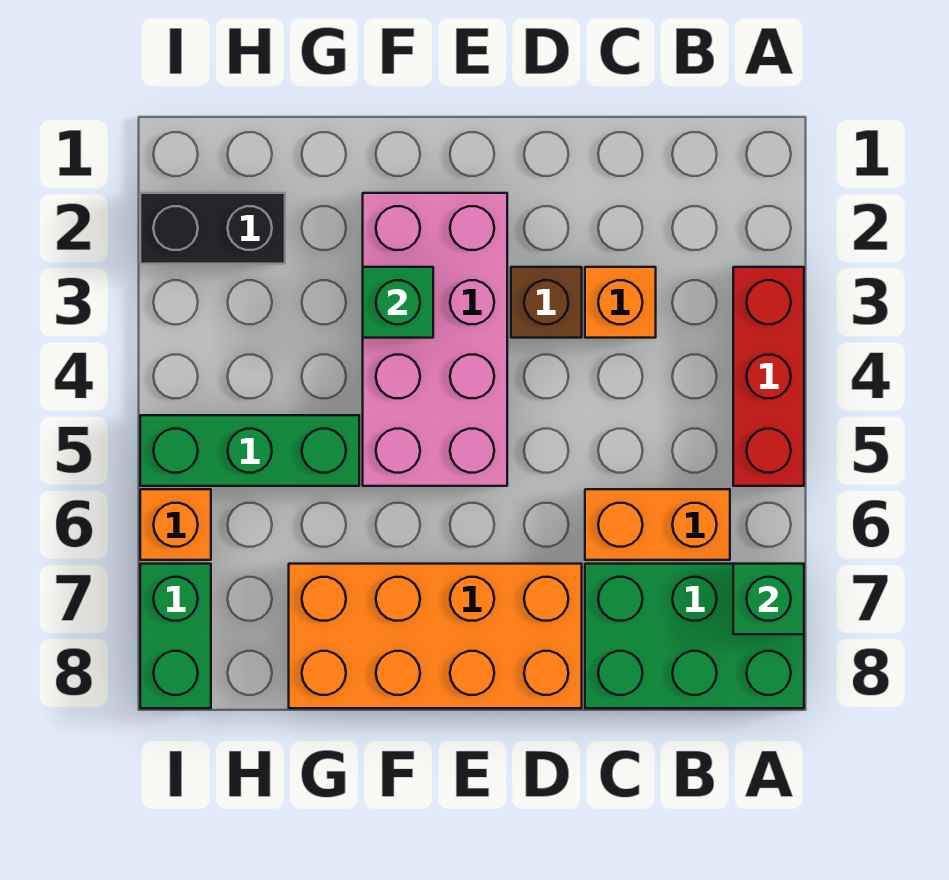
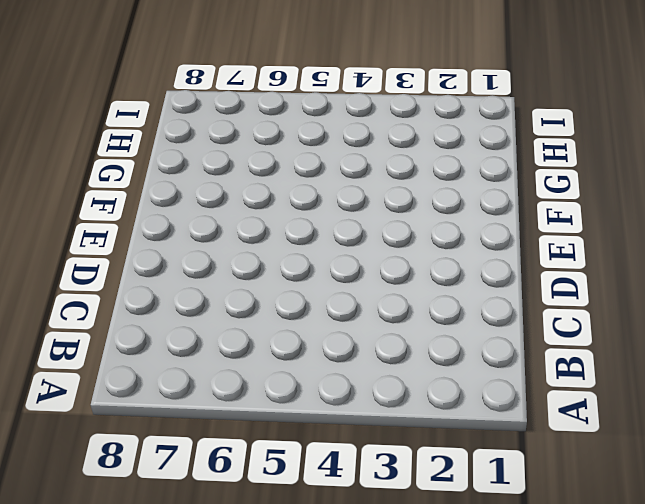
none -> red brick A3:A5 level 1
none -> green brick A7:C8 level 1
none -> orange brick B6:C6 level 1

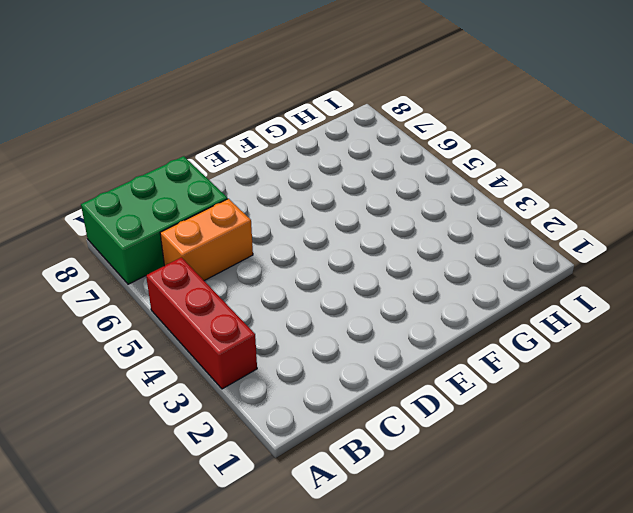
none -> orange brick C3 level 1
none -> brown brick D3 level 1
none -> orange brick D7:G8 level 1

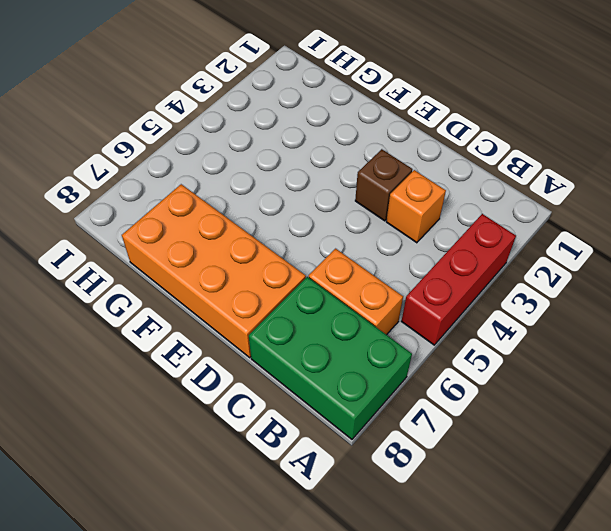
none -> pink brick E2:F5 level 1
none -> green brick G5:I5 level 1
none -> black brick H2:I2 level 1

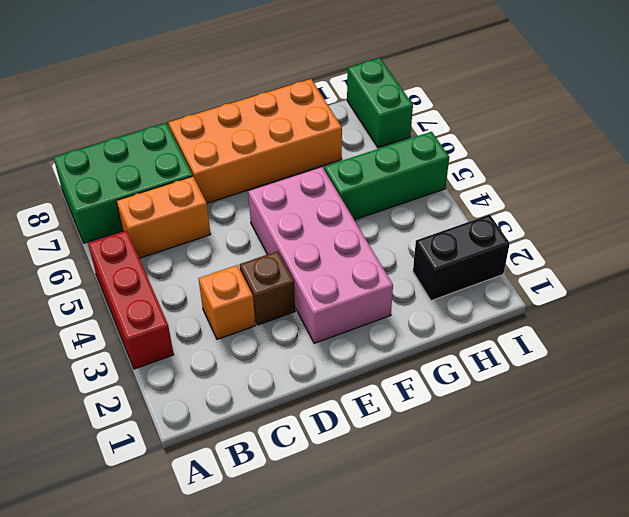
none -> orange brick I6 level 1
none -> green brick A7 level 2
none -> green brick F3 level 2

